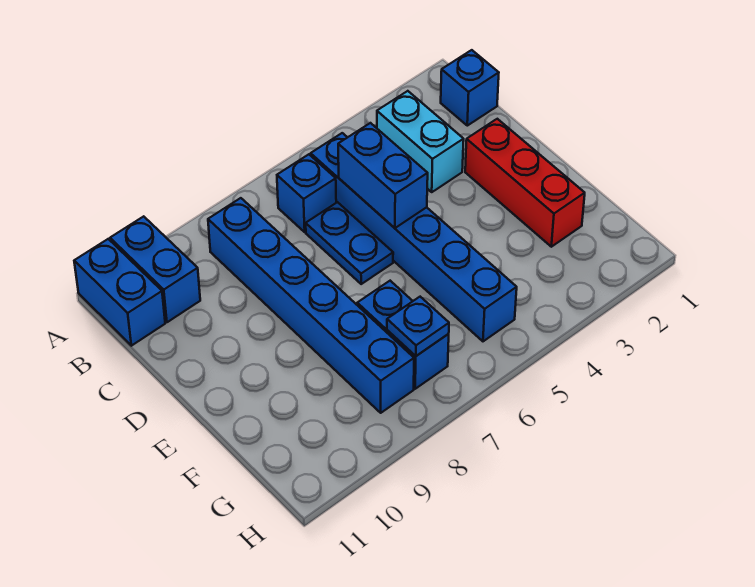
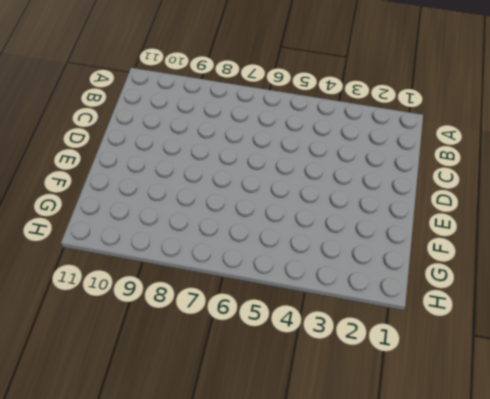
none -> blue brick A10:B10 level 1
none -> blue brick A11:B11 level 1
none -> blue brick B1 level 1

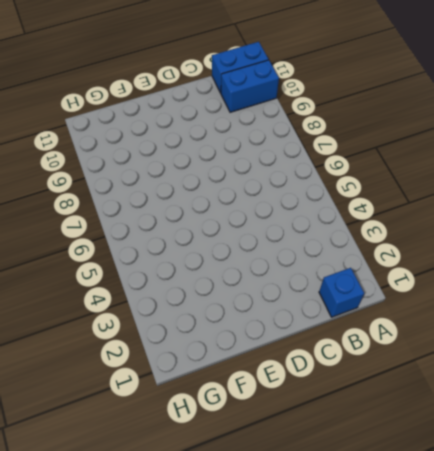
none -> cyan brick B3:C3 level 1
none -> blue brick B5:G5 level 1
none -> blue brick B6 level 1

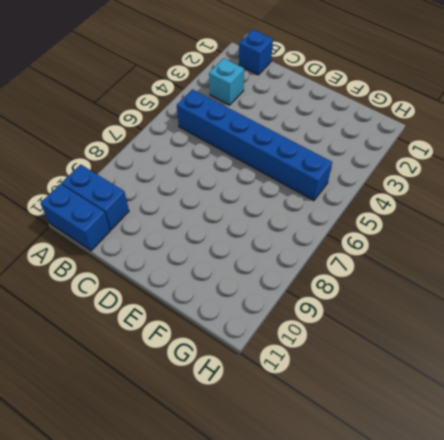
cyan brick B3 level 1 -> cyan brick B3:C3 level 1
none -> blue brick B6 level 1
none -> blue brick B8:G8 level 1
none -> blue plate C6:D6 level 1

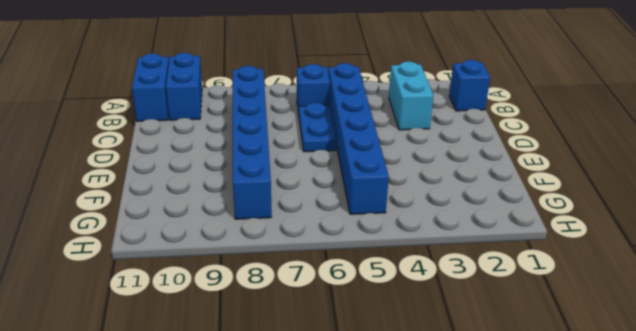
none -> red brick D2:F2 level 1
none -> blue brick F7:G7 level 1
none -> blue brick C5:D5 level 2

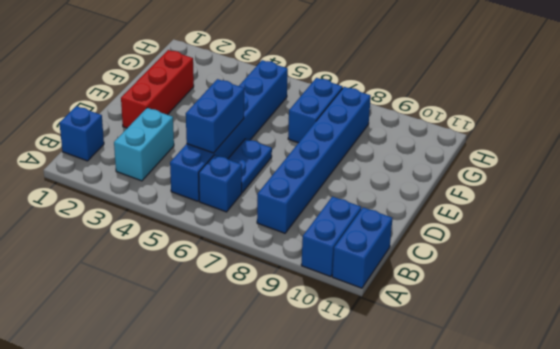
none -> blue plate G7 level 2

